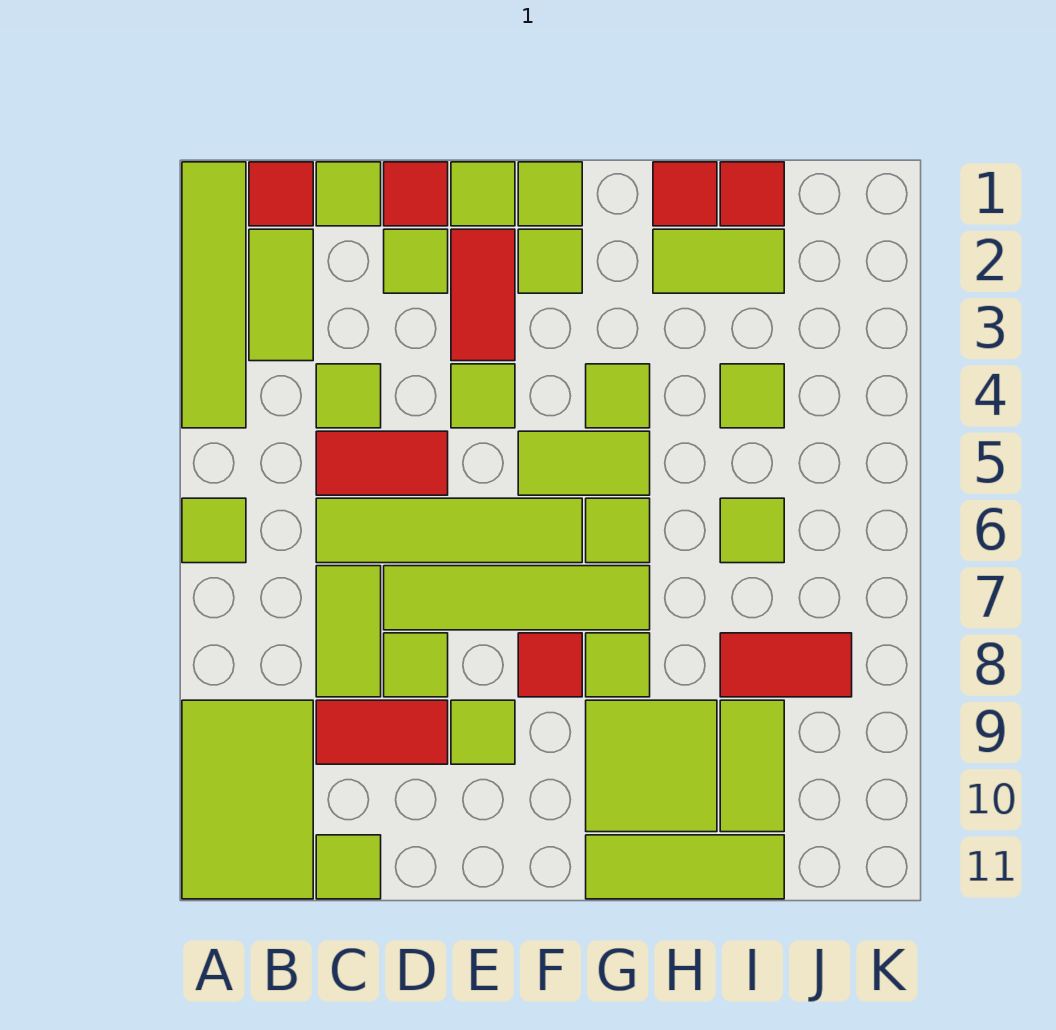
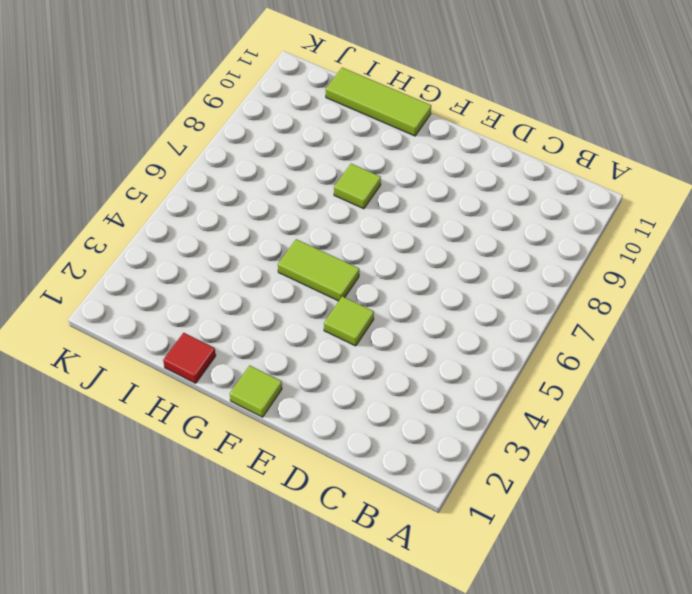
none -> lime tile A1:A4 level 1
none -> lime tile A6 level 1
none -> lime tile A9:B11 level 1
none -> red tile B1 level 1

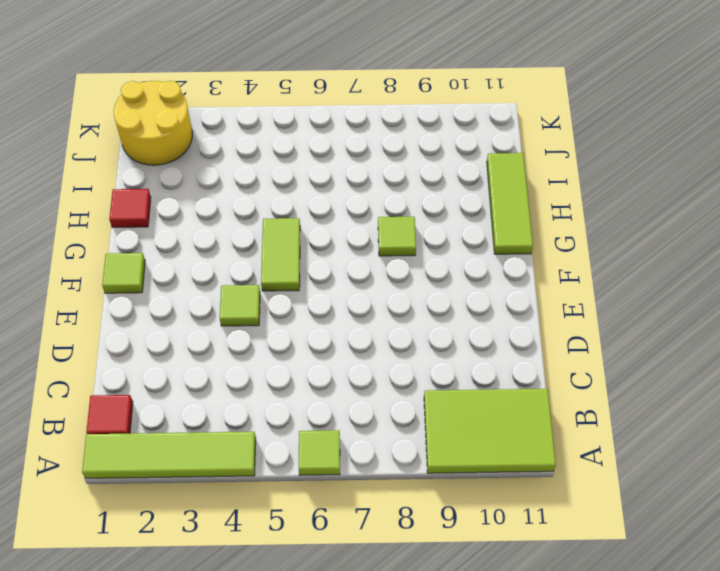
yellow round brick J1:K2 level 1 -> none
none -> lime tile B2:B3 level 1
none -> lime tile C1 level 1
none -> lime tile C4 level 1
none -> red tile C5:D5 level 1

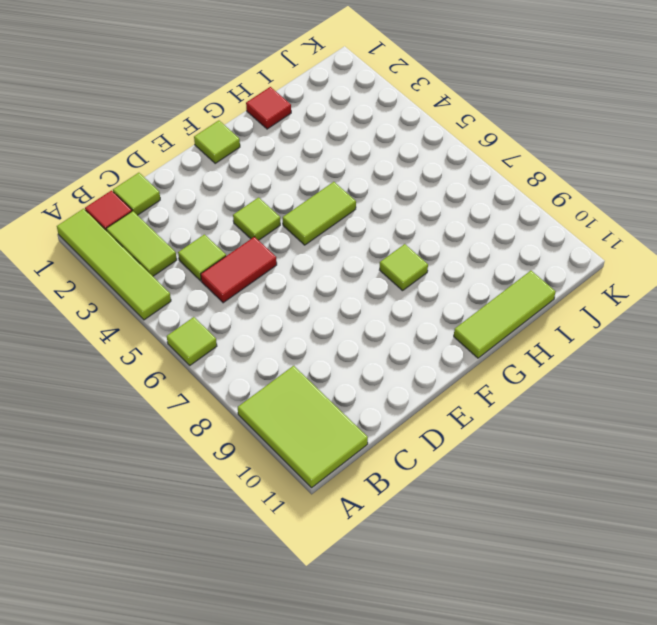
none -> lime tile C6:F6 level 1
none -> lime tile C7:C8 level 1
none -> red tile C9:D9 level 1
none -> lime tile C11 level 1

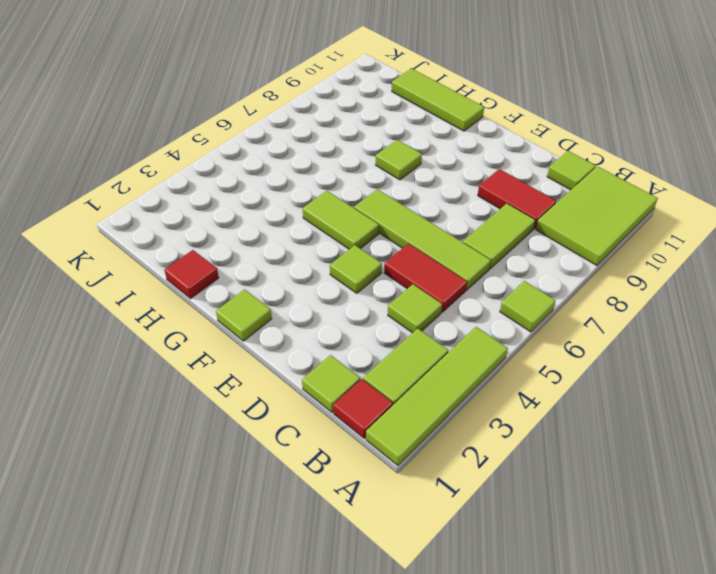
none -> red tile D1 level 1
none -> lime tile D2 level 1
none -> lime tile D7:G7 level 1
none -> lime tile D8 level 1

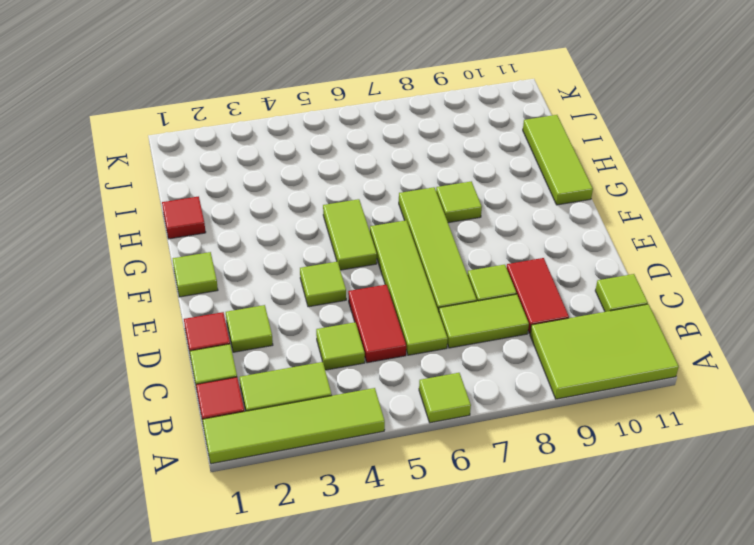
none -> lime tile E1 level 1
none -> red tile E2:E3 level 1
none -> lime tile E9 level 1
none -> lime tile F2 level 1

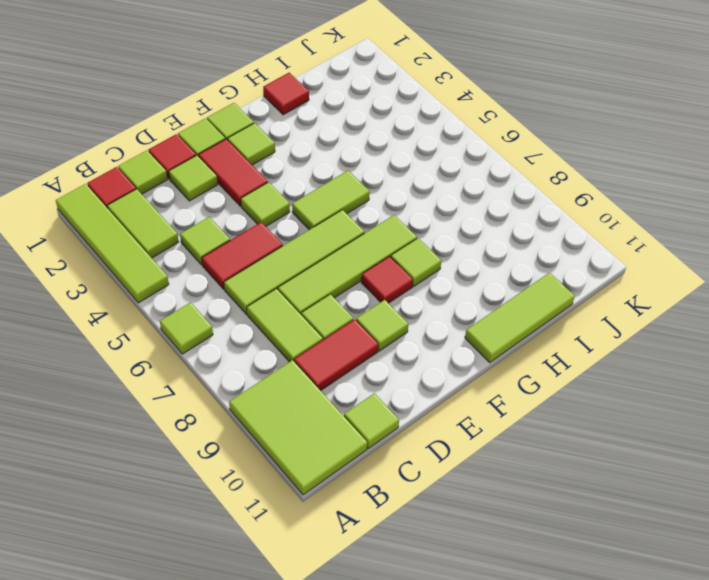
none -> lime tile G4 level 1
none -> lime tile G6 level 1
none -> lime tile G9:H10 level 1
none -> lime tile H2:I2 level 1

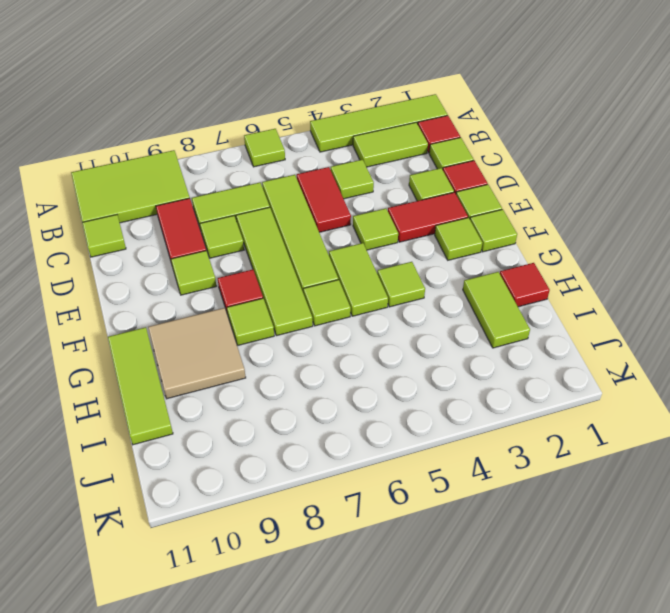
tan tile G9:H10 level 1 -> lime tile G9:H10 level 1
none -> red tile I1 level 1
none -> lime tile I4 level 1
none -> lime tile I6 level 1
none -> red tile I8:J8 level 1

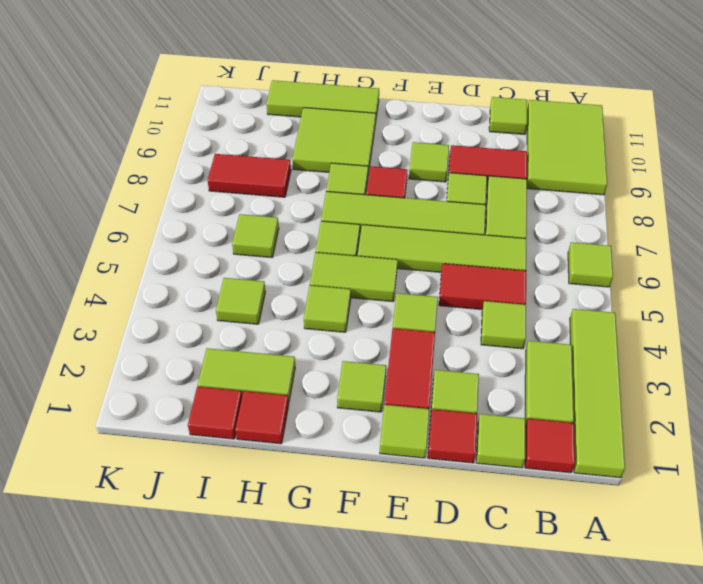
none -> lime tile F1 level 1
none -> lime tile I9:I10 level 1

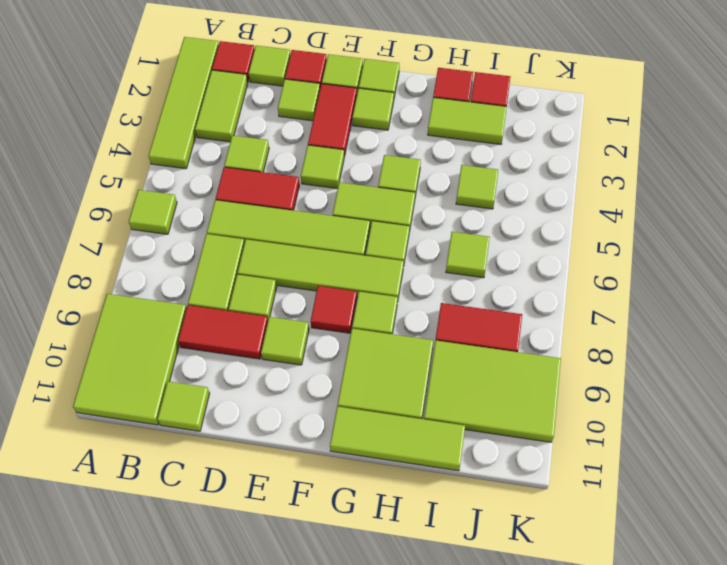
lime tile I9:K10 level 1 -> lime tile I9:I10 level 1

